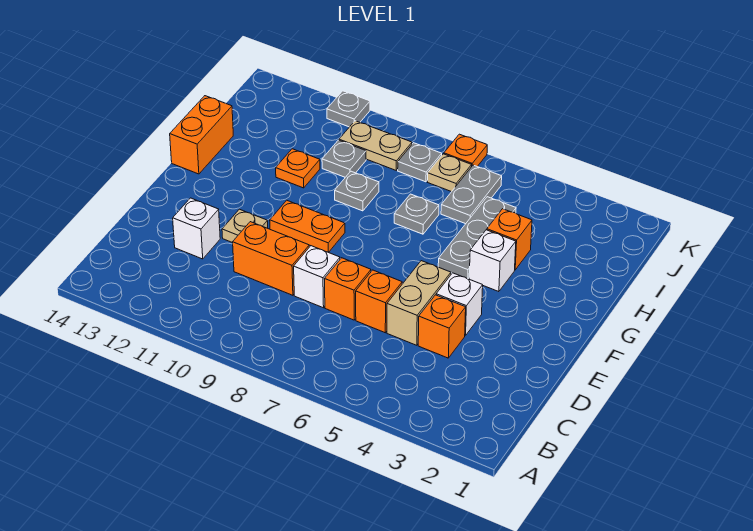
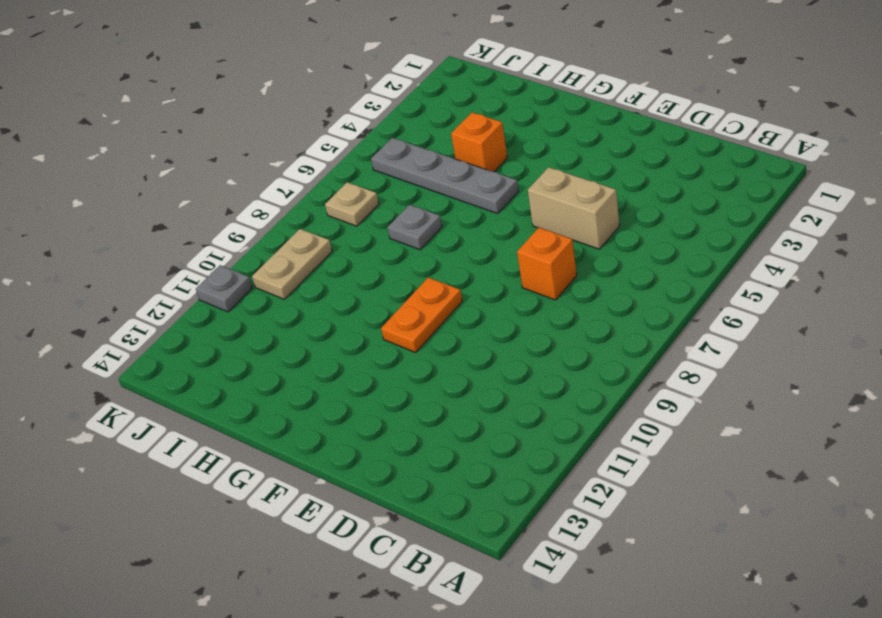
grey plate G5:J5 level 1 -> grey plate G5:I5 level 1
none -> orange brick D4 level 1
none -> orange brick D6 level 1
none -> white brick D8 level 1

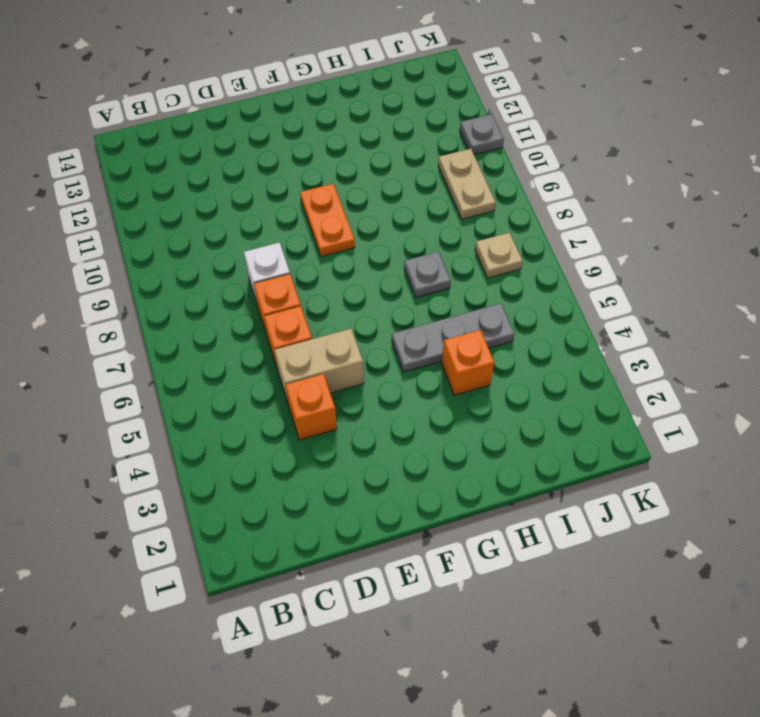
none -> orange brick D9:D10 level 1
none -> white brick D12 level 1
none -> white brick E4 level 1

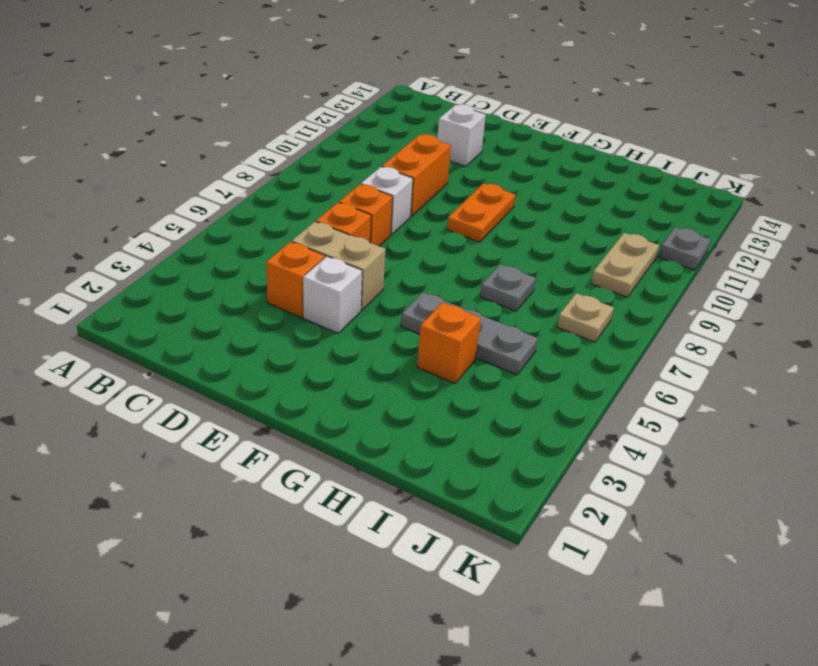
none -> tan plate E11 level 1
none -> white brick G4 level 1
none -> orange brick G14:H14 level 1

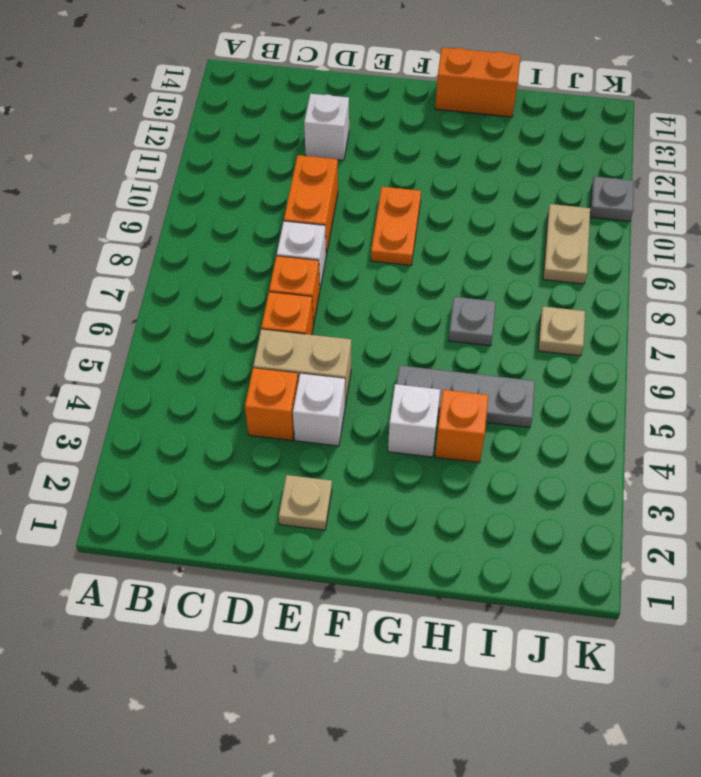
tan plate E2 level 1 -> tan plate E11 level 1
none -> grey plate H9 level 1
none -> orange plate H11 level 1
none -> grey plate I6:J6 level 1

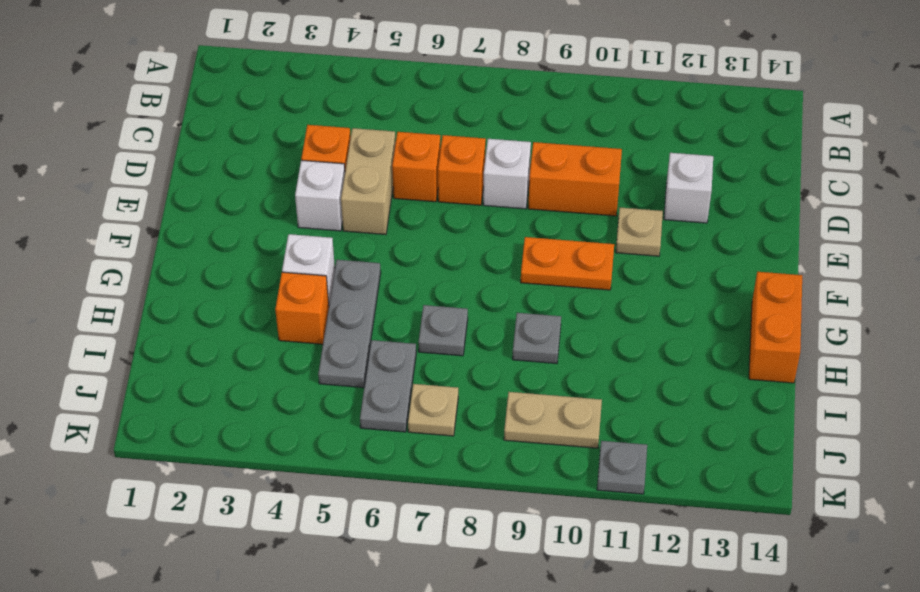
none -> orange plate H11 level 1
none -> grey plate I10 level 1
none -> grey plate J8 level 1

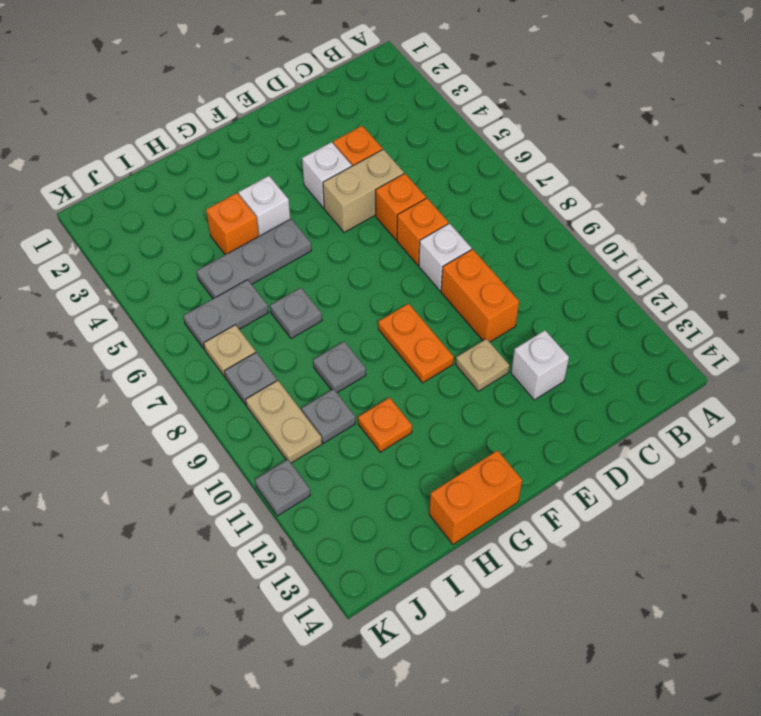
none -> orange plate K7 level 1

